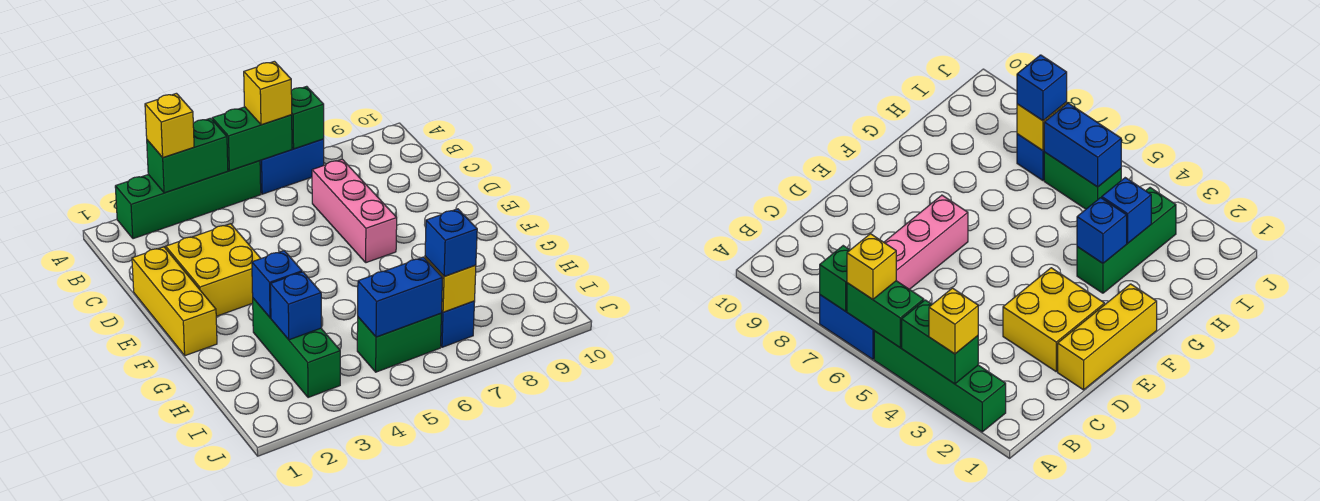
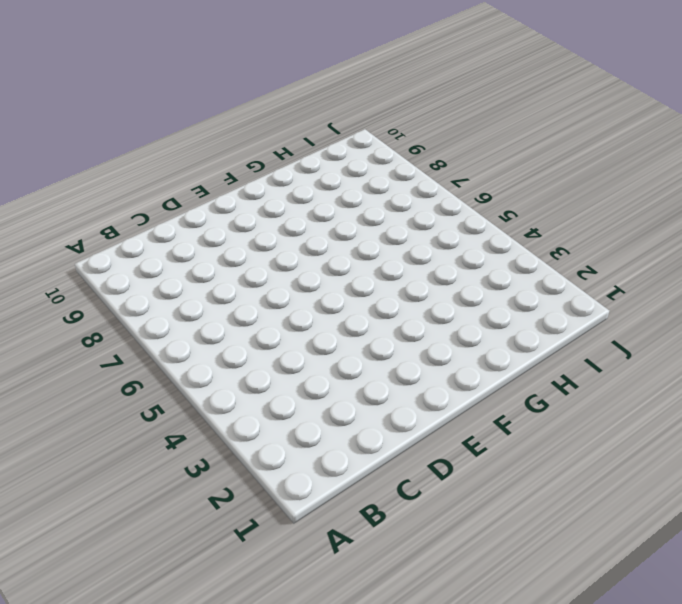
none -> green brick A2:A5 level 1
none -> blue brick A6:A7 level 1
none -> pink brick C7:E7 level 1

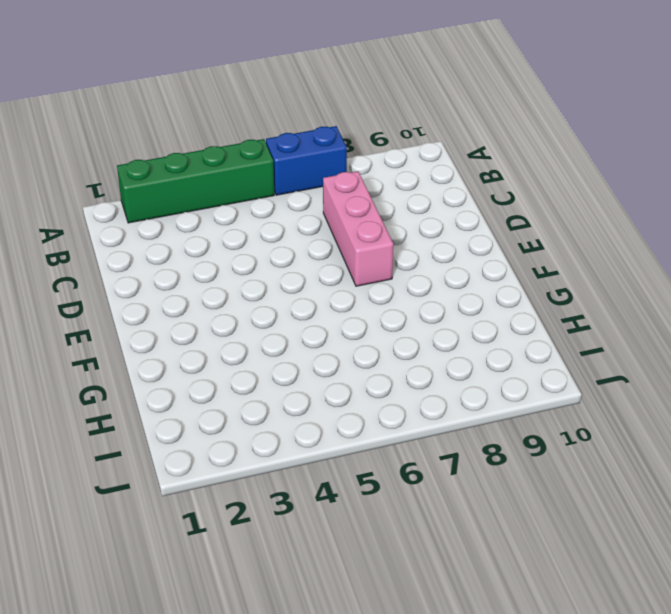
none -> yellow brick D1:F1 level 1
none -> yellow brick D2:E3 level 1
none -> green brick G3:I3 level 1

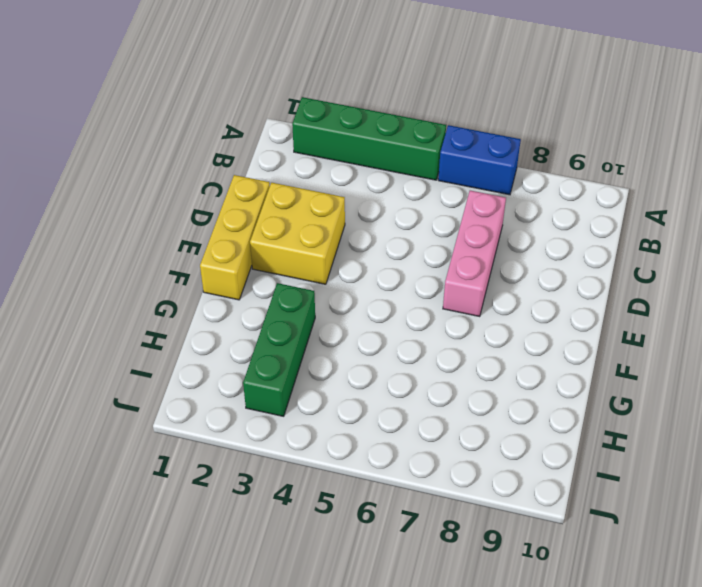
none -> green brick I5:I6 level 1
none -> blue brick I7 level 1
none -> green brick A3:A4 level 2

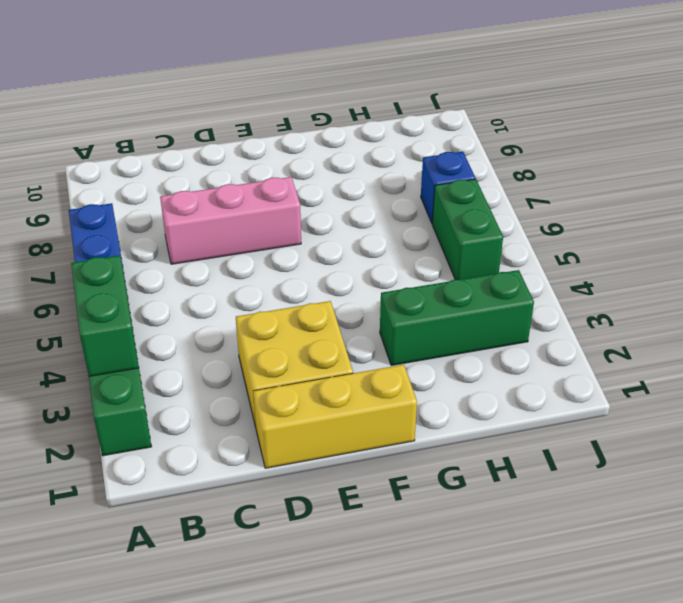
none -> green brick A5:A6 level 2
none -> green brick A7 level 2
none -> blue brick G3 level 2

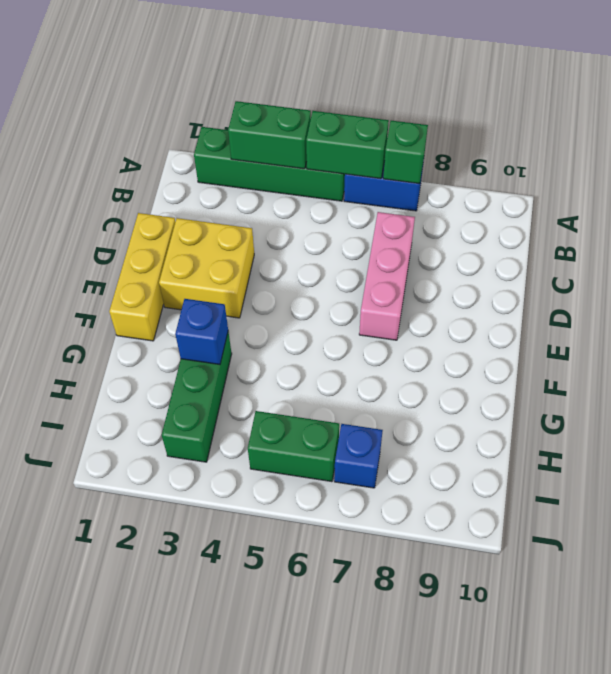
none -> blue brick H3 level 2
none -> blue brick I5:I6 level 2
none -> yellow brick I7 level 2

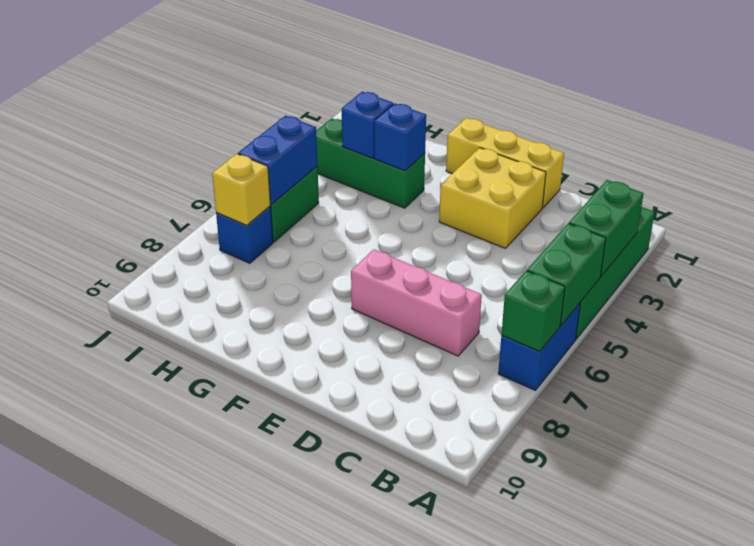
none -> yellow brick A3 level 3
none -> yellow brick A6 level 3
none -> blue brick I7 level 3

